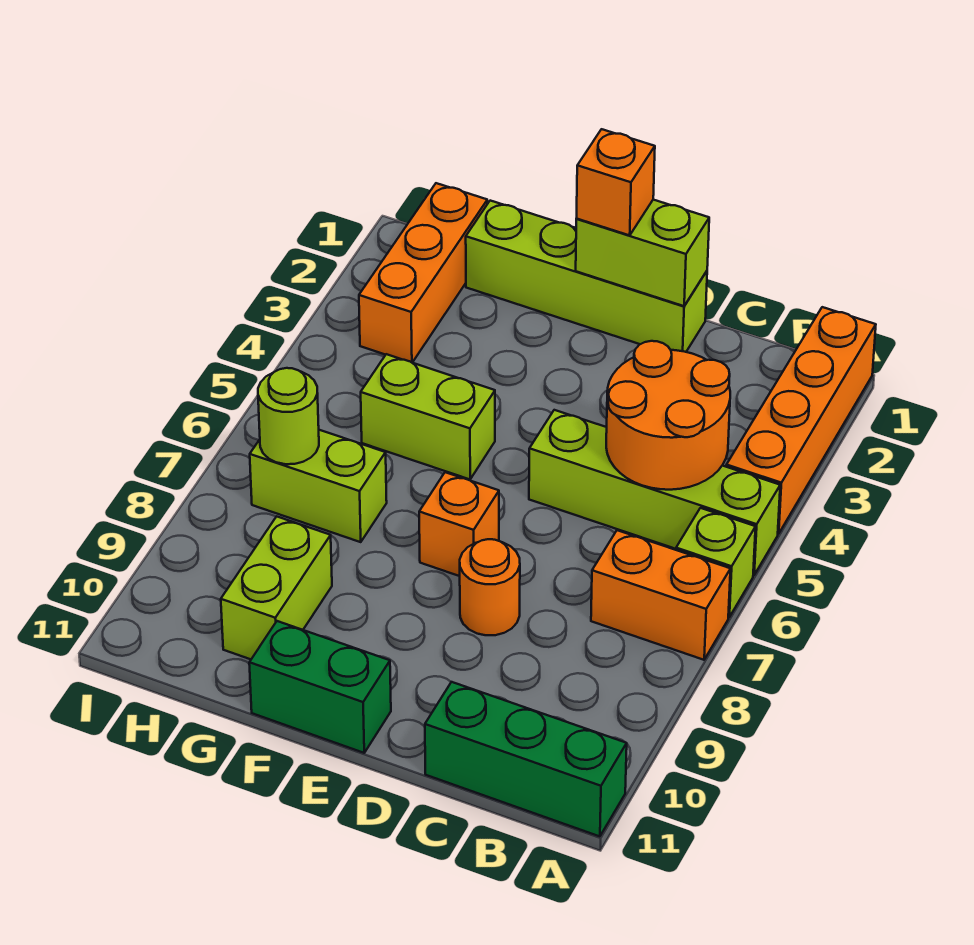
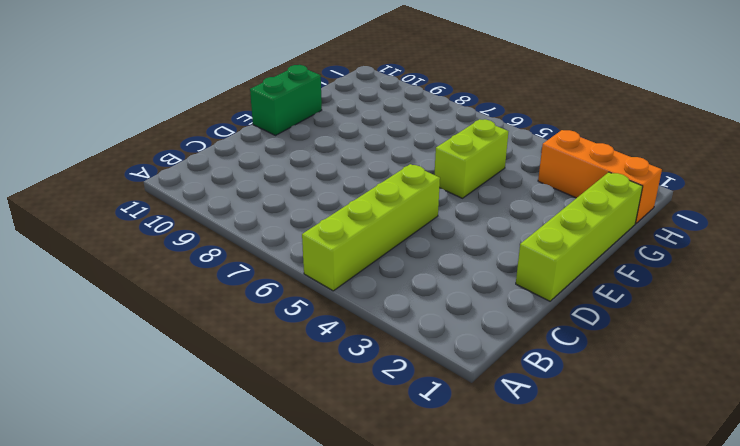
none -> orange brick A1:A4 level 1
none -> lime brick A6 level 1
none -> orange brick A7:B7 level 1

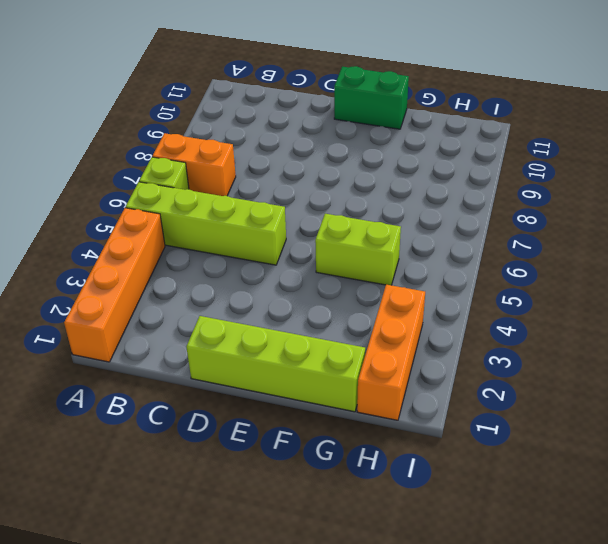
none -> green brick A11:C11 level 1
none -> orange round brick D8 level 1
none -> orange brick E7 level 1

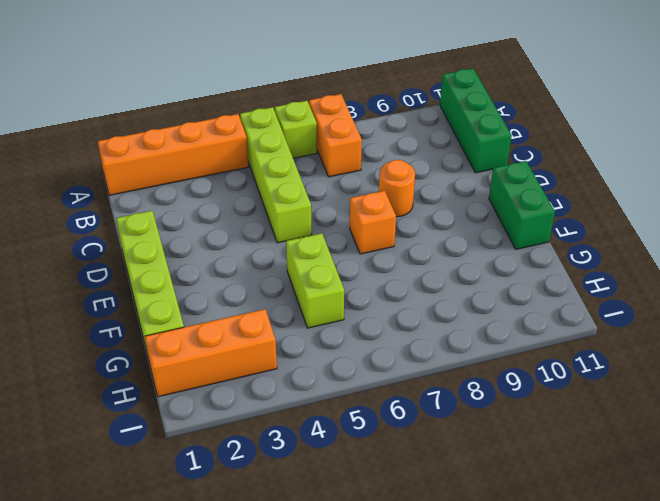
none -> lime brick G7:H7 level 1
none -> lime brick G9:G10 level 1
none -> orange round brick B4:C5 level 2

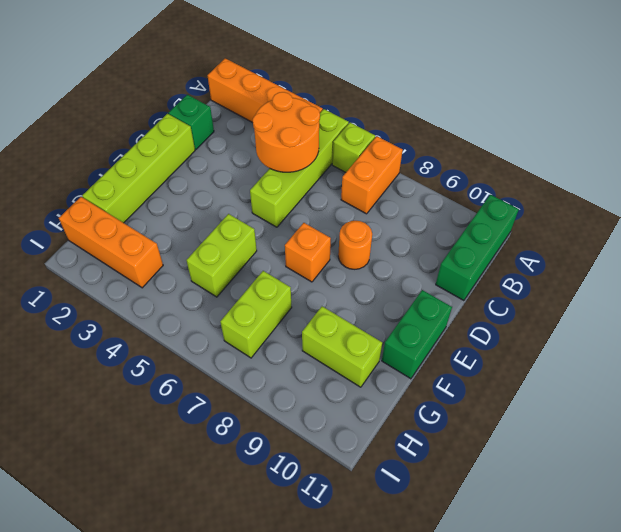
green brick C1 level 1 -> none
none -> lime brick D1:E1 level 2
none -> lime round brick H7 level 2
none -> orange brick E1 level 3

